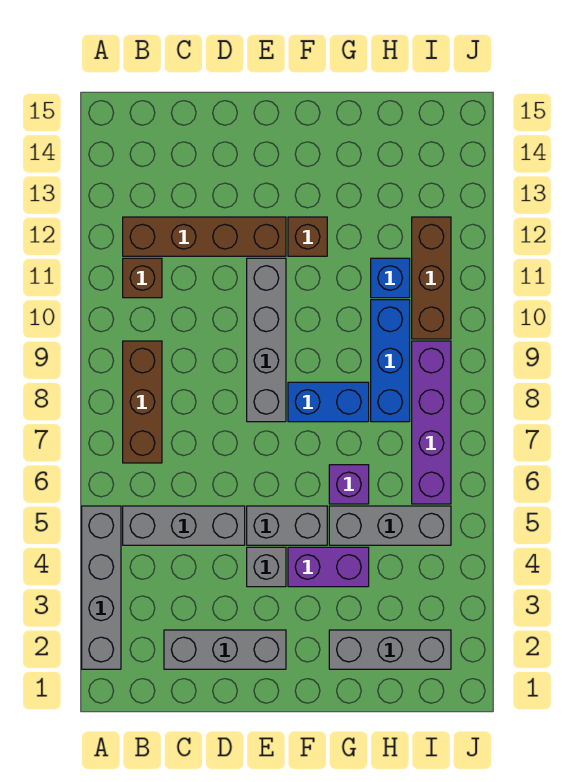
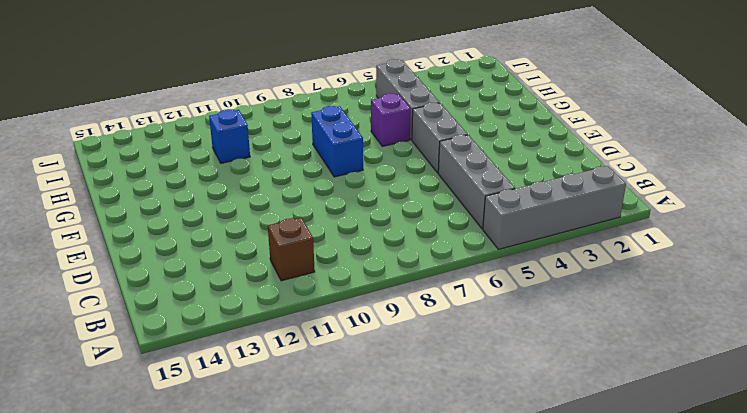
none -> brown brick B7:B9 level 1
none -> brown brick B12:E12 level 1
none -> grey brick C2:E2 level 1

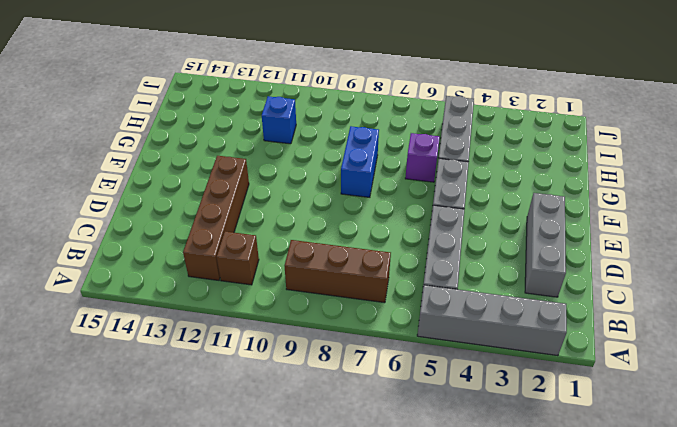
none -> grey brick E4 level 1
none -> grey brick E8:E11 level 1
none -> purple brick F4:G4 level 1

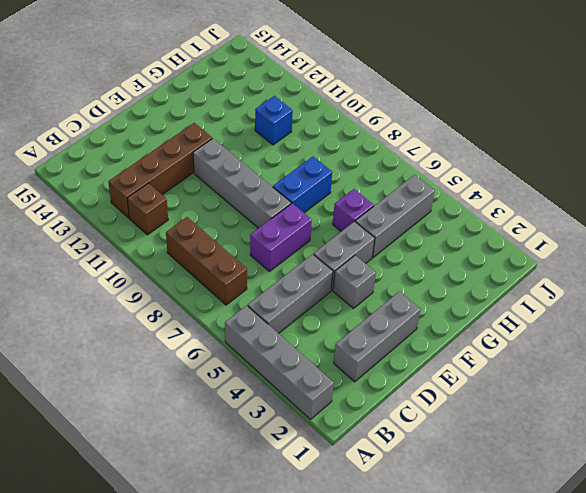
purple brick D7:E7 level 1 -> purple brick F4:G4 level 1
none -> brown brick F12 level 1
none -> grey brick G2:I2 level 1
none -> blue brick H8:H10 level 1

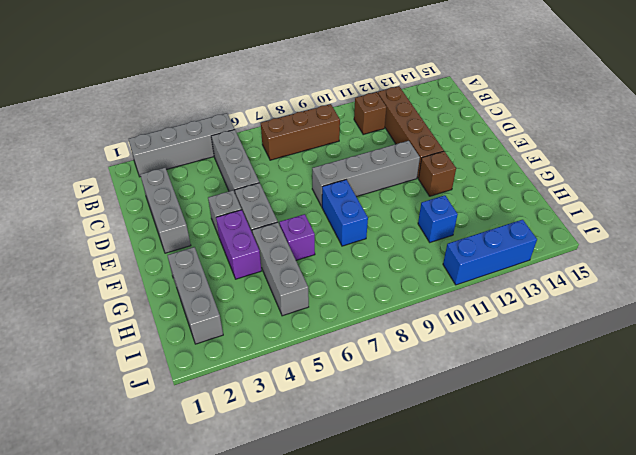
blue brick J11:J13 level 1 -> blue brick H8:H10 level 1
none -> purple brick I6:I9 level 1
none -> brown brick I10:I12 level 1

